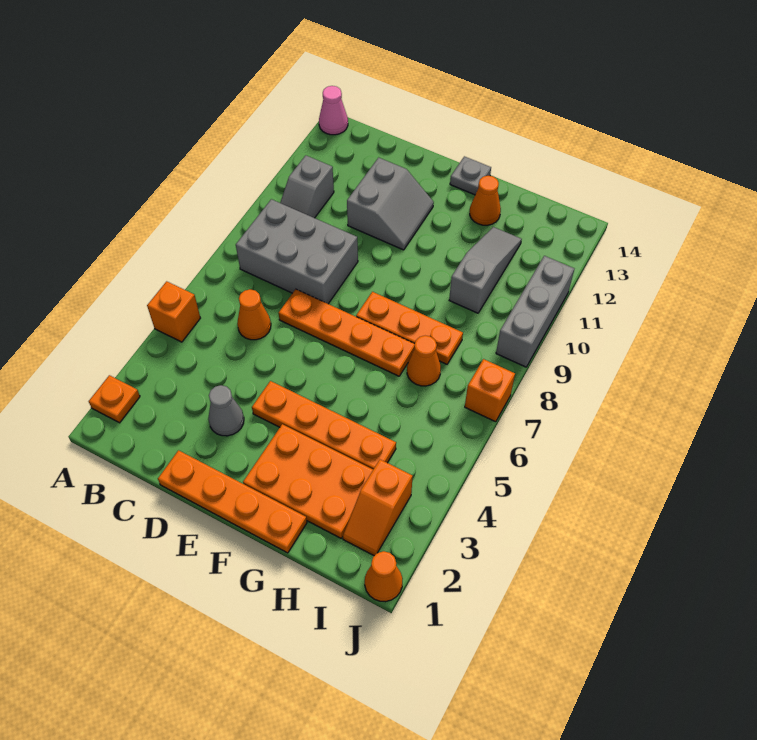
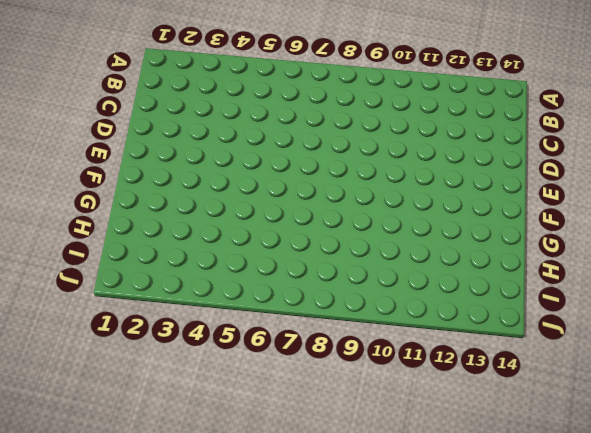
none -> orange plate A2 level 1
none -> orange brick A5 level 1
none -> pink cone A14 level 1

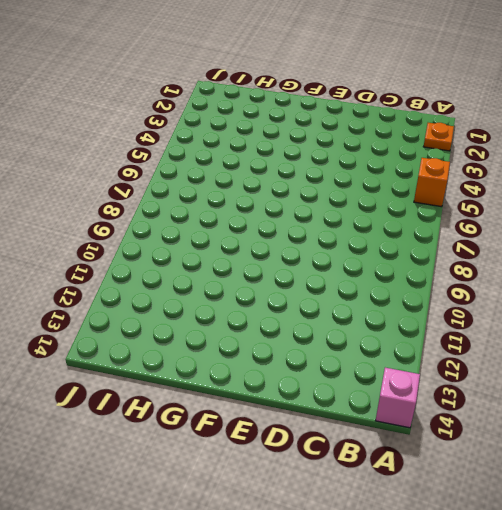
pink brick A14 level 1 -> pink cone A14 level 1
none -> grey brick B8:D9 level 1
none -> grey slope B10:B11 level 1 top 11
none -> orange cone C6 level 1

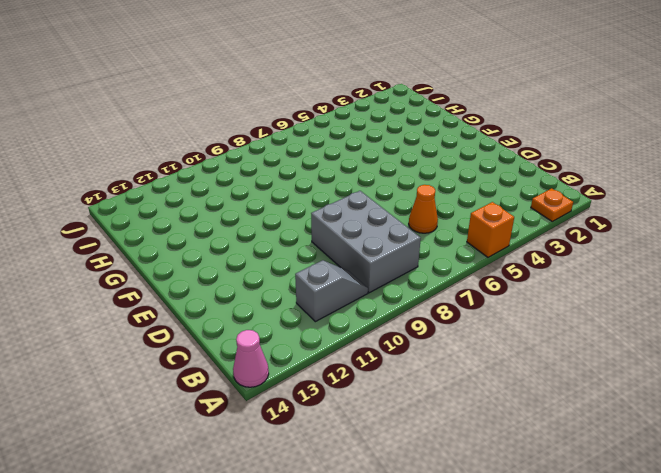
none -> orange plate D1:G1 level 1
none -> grey cone D3 level 1
none -> orange plate D7:G7 level 1

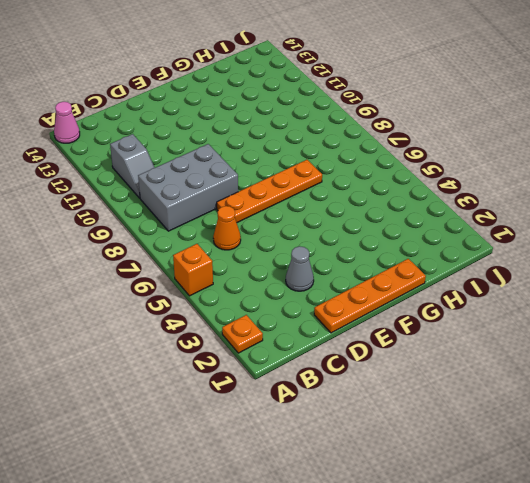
none -> grey slope D11:E12 level 1 top D
none -> orange plate E4:H4 level 1
none -> orange plate F2:H3 level 1

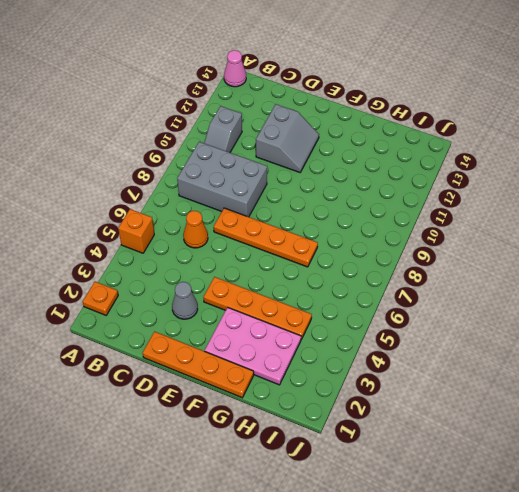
pink plate F2:H3 level 1 -> orange plate F2:H3 level 1
none -> orange plate F8:H8 level 1
none -> grey plate F14 level 1
none -> orange cone G13 level 1

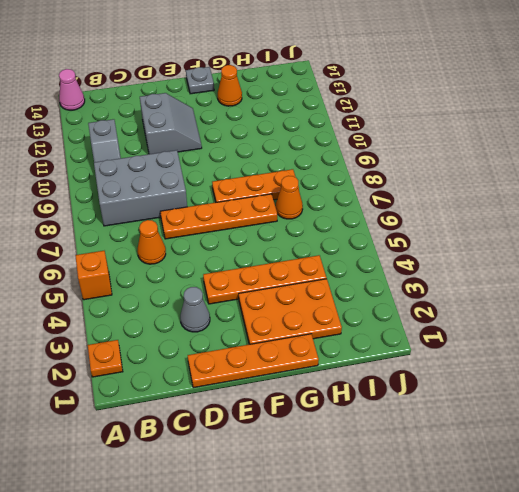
none -> grey slope H10:H12 level 1 top 10
none -> orange slope I2:I3 level 1 top 3
none -> orange cone J1 level 1

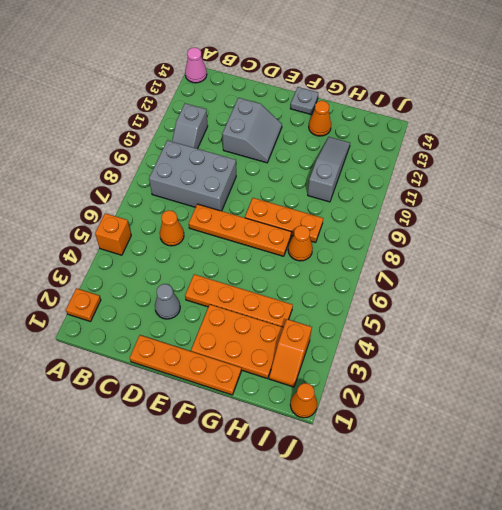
none -> orange brick J7 level 1
none -> grey brick J9:J11 level 1

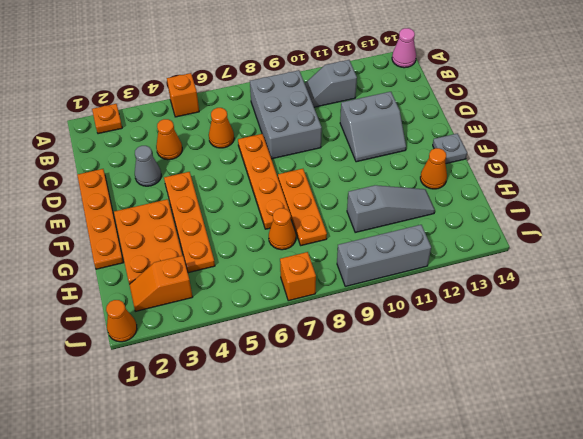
orange cone C4 level 1 -> none

